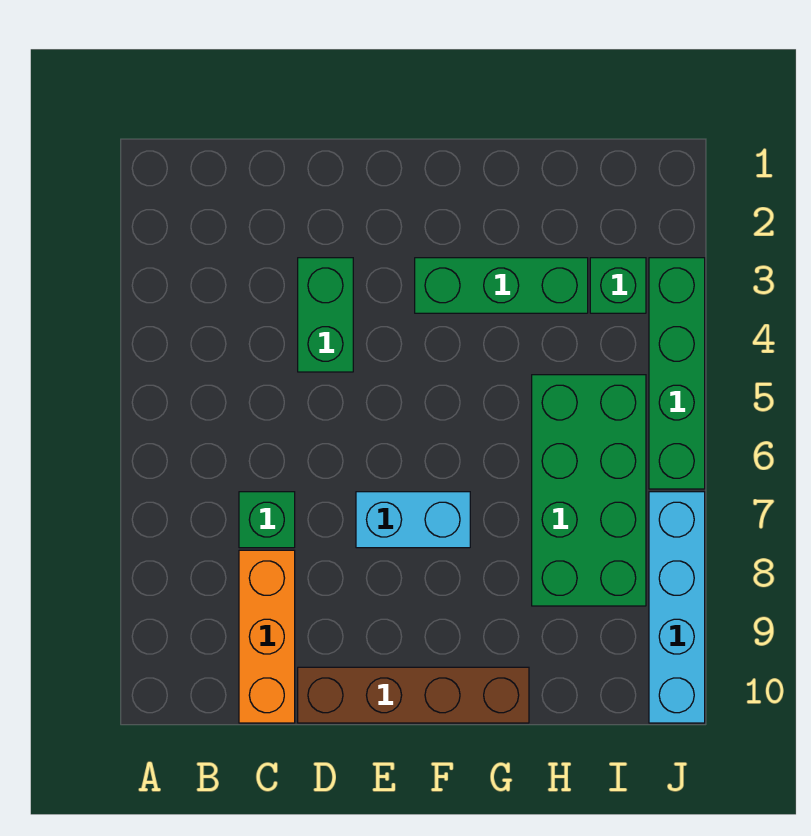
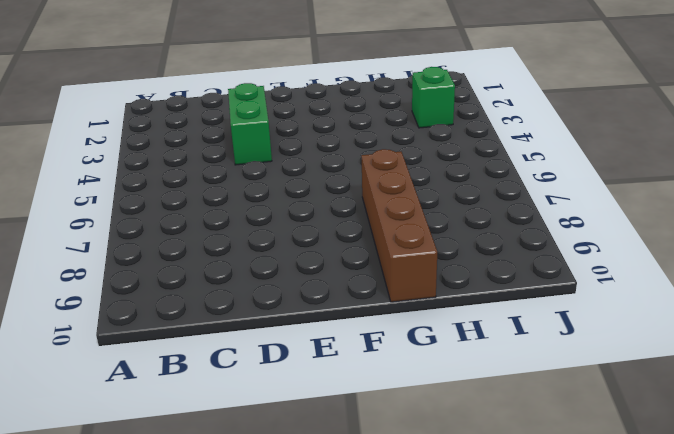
brown brick G7:G10 level 1 -> brown brick D10:G10 level 1
none -> green brick C7 level 1
none -> orange brick C8:C10 level 1

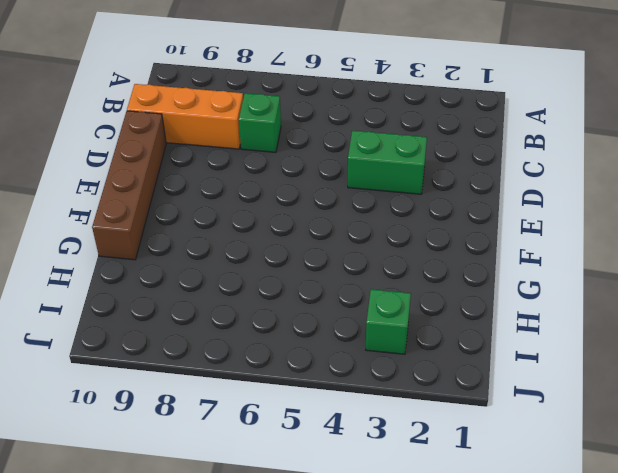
none -> cyan brick E7:F7 level 1
none -> green brick F3:H3 level 1

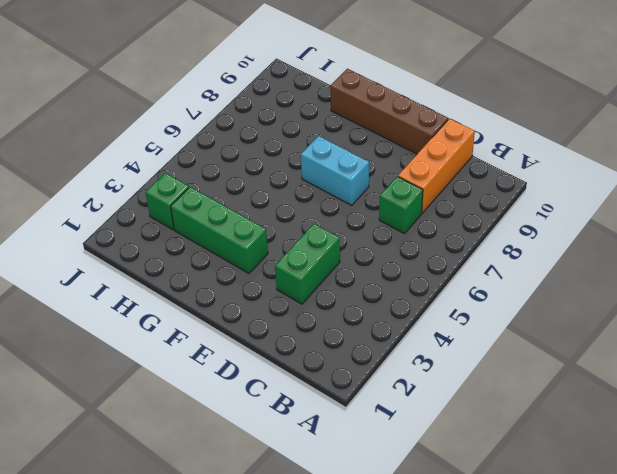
none -> green brick H5:I8 level 1
none -> green brick J3:J6 level 1

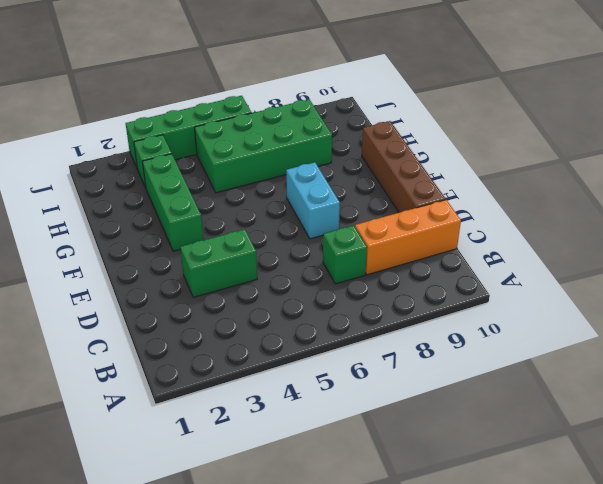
none -> cyan brick J7:J10 level 1

